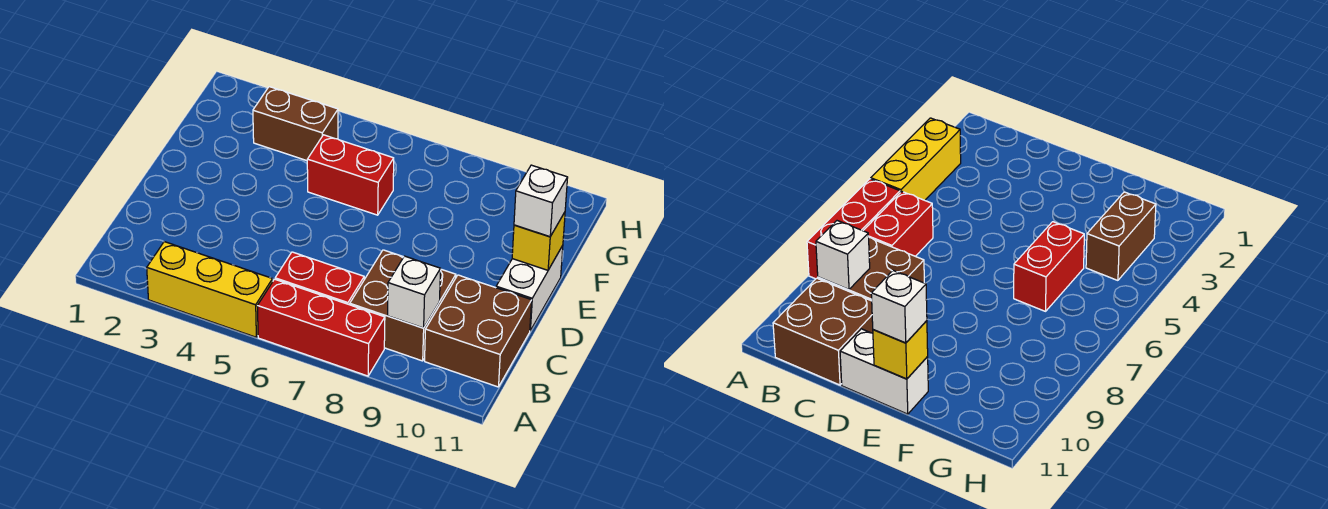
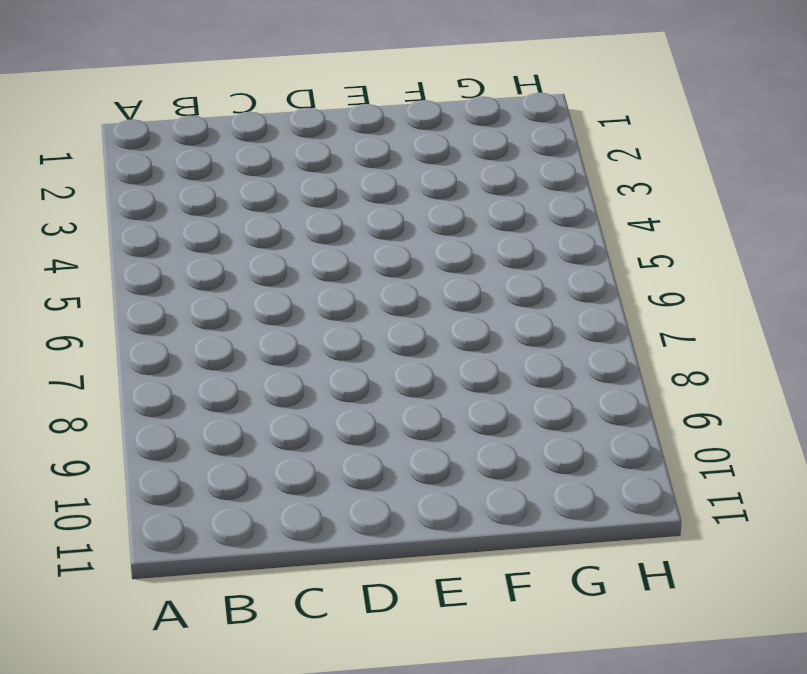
none -> yellow brick A3:A5 level 1
none -> red brick A6:A8 level 1

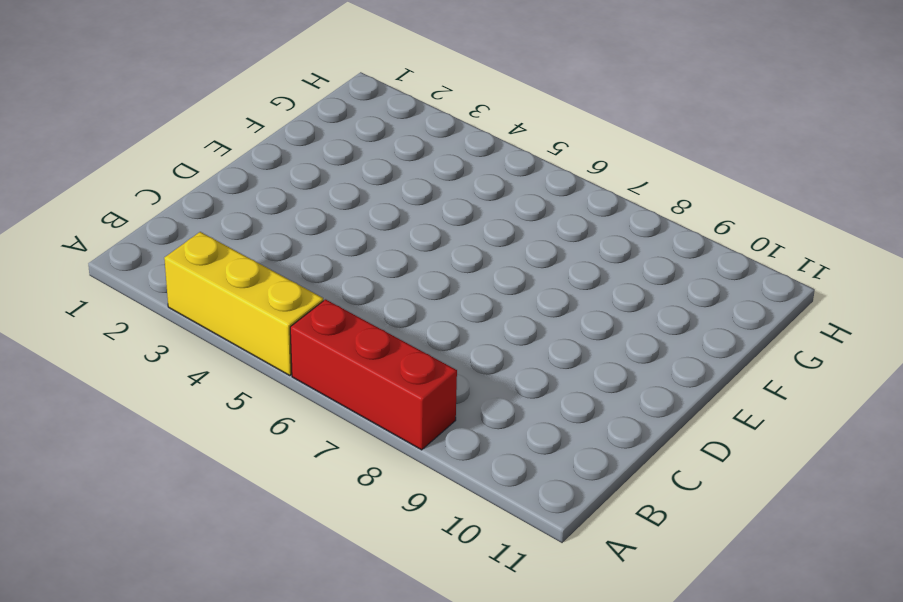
none -> red brick B6:B7 level 1
none -> brown brick B8:C9 level 1

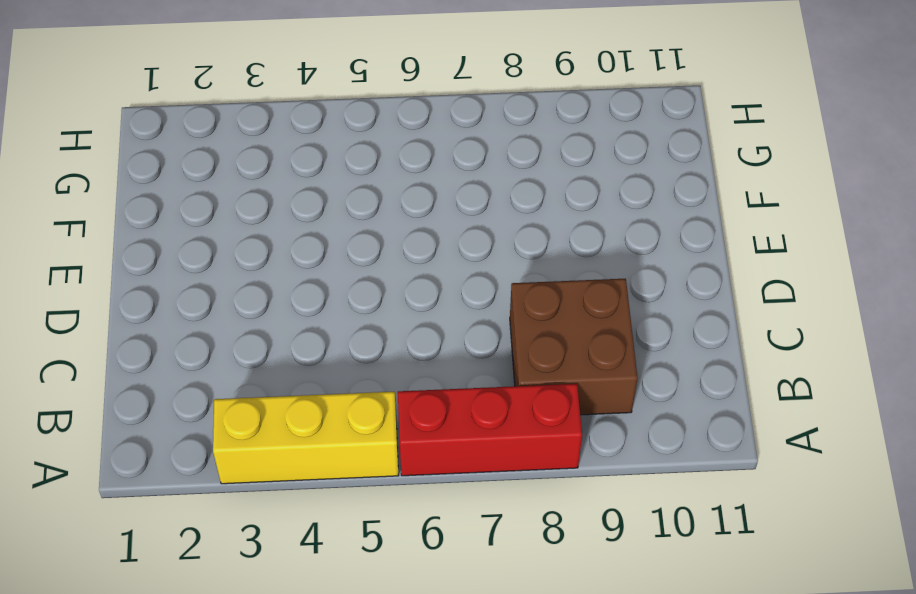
none -> red brick B6:B7 level 1
none -> brown brick B10:C11 level 1

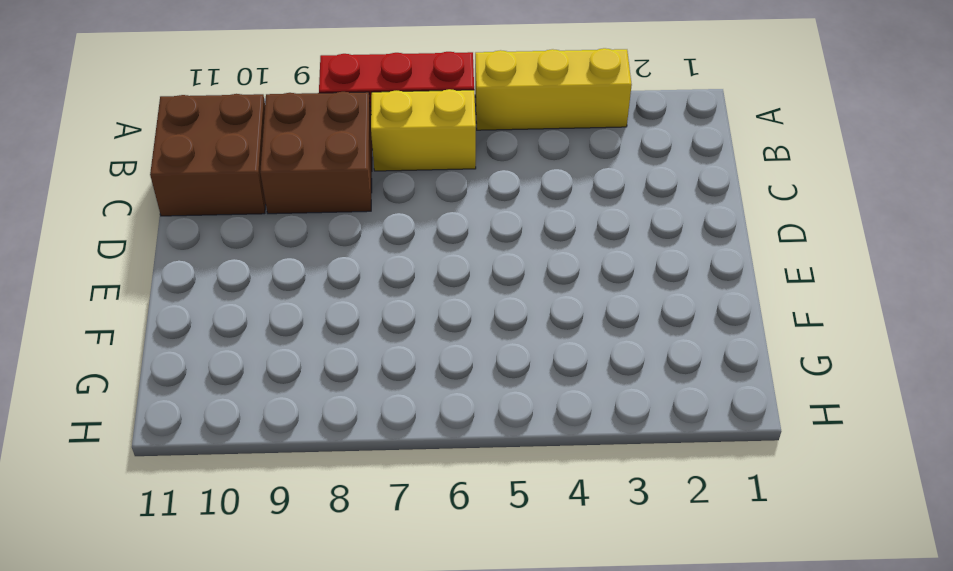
yellow brick B6:B7 level 1 -> red brick B6:B7 level 1
none -> white brick D11:E11 level 1
none -> red brick F5:F6 level 1

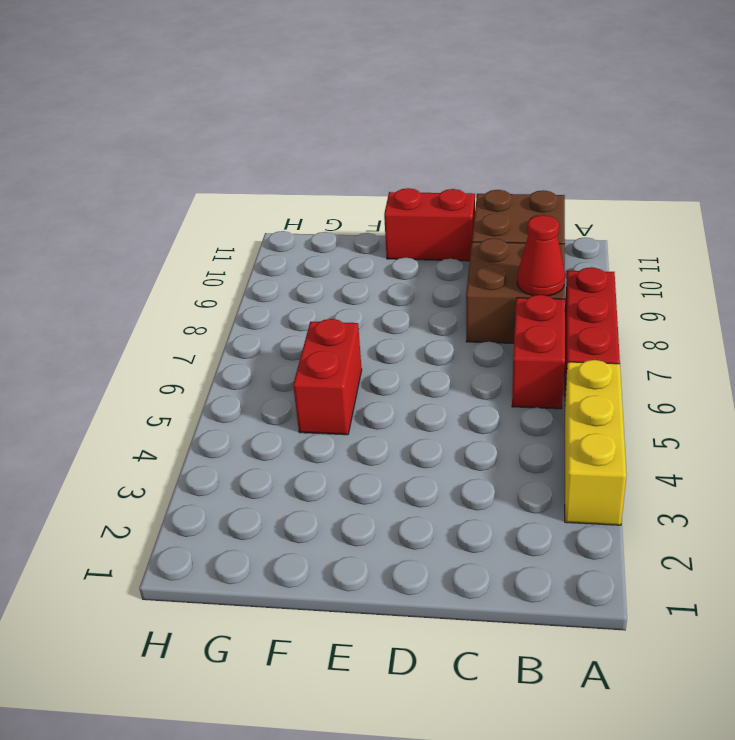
red cone B8 level 2 -> none
red brick D11:E11 level 1 -> white brick D11:E11 level 1
none -> brown brick G3:G4 level 1
none -> white brick B9 level 2

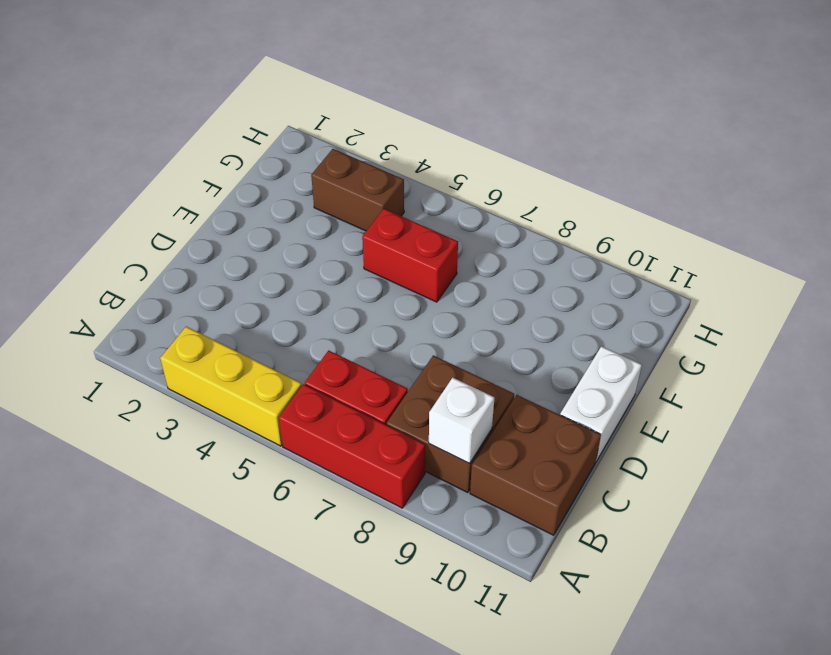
none -> yellow brick E11 level 2
none -> white brick E11 level 3

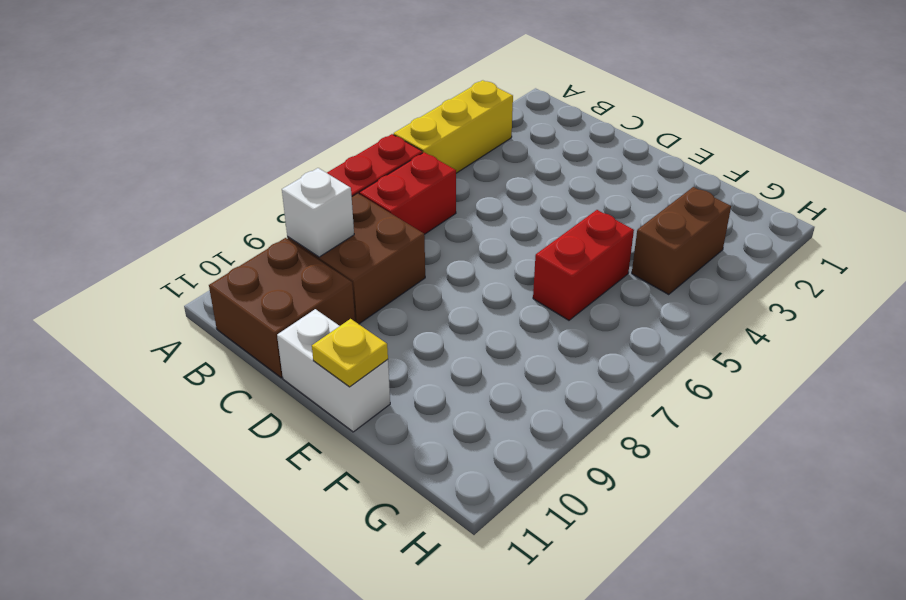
yellow plate E11 level 2 -> yellow brick E11 level 2
none -> white brick E11 level 3

